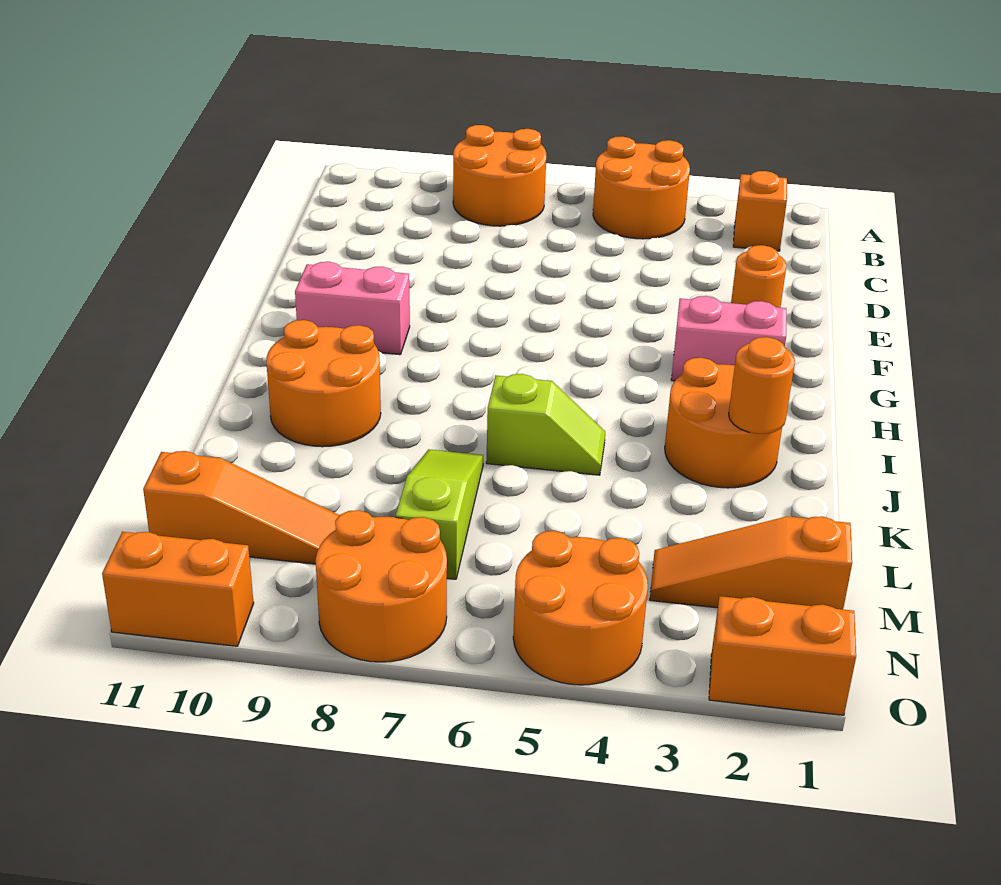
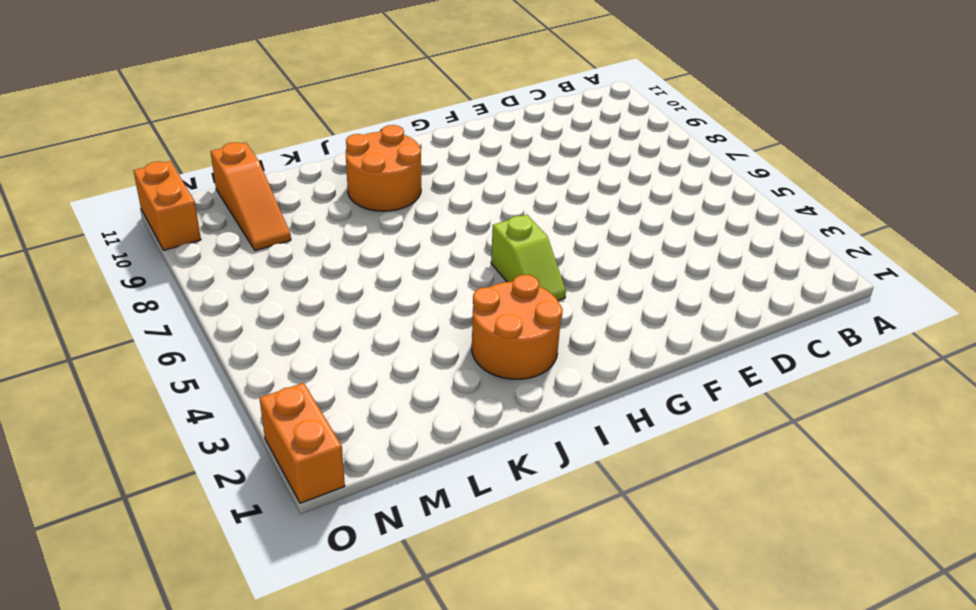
lime slope H4:H5 level 1 top 5 -> lime slope J5:J6 level 1 top 6
none -> orange round brick A4:B5 level 1
none -> orange round brick A7:B8 level 1
none -> orange brick B2 level 1

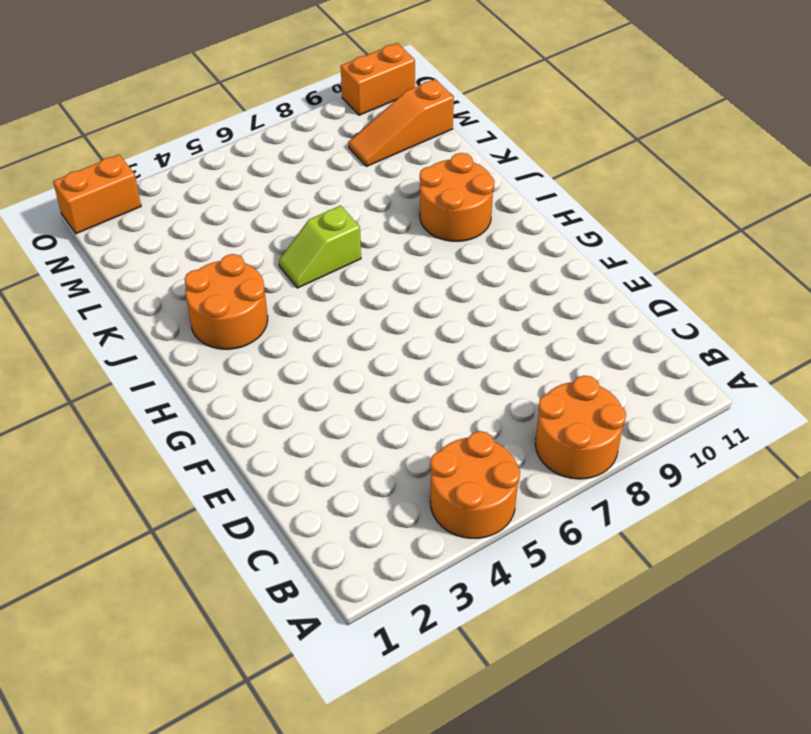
none -> orange brick B2 level 1
none -> orange round brick E2 level 1
none -> pink brick G2:G3 level 1

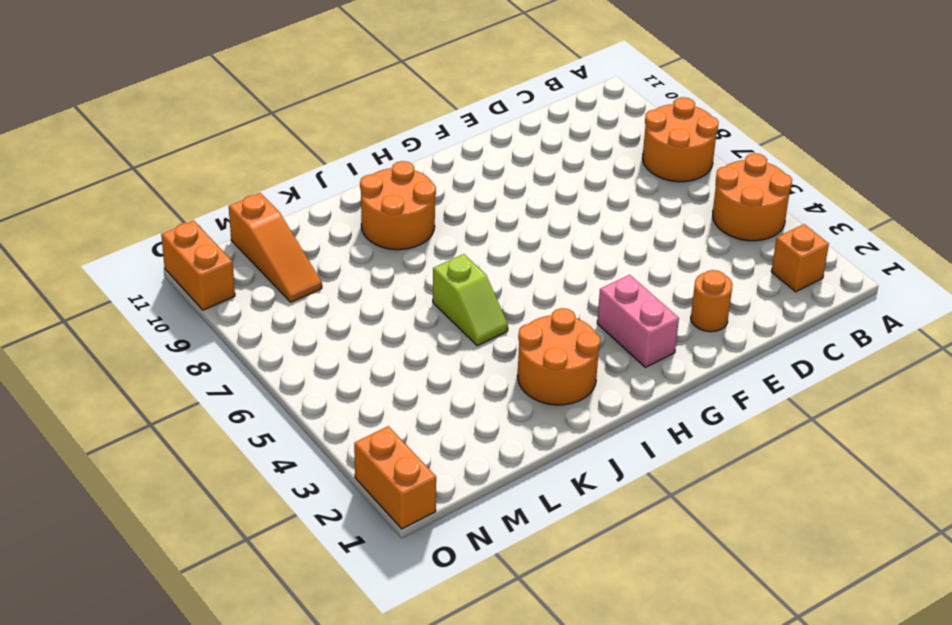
none -> pink brick G9:G10 level 1
none -> lime slope K7:M7 level 1 top M
none -> orange slope M1:M3 level 1 top 1

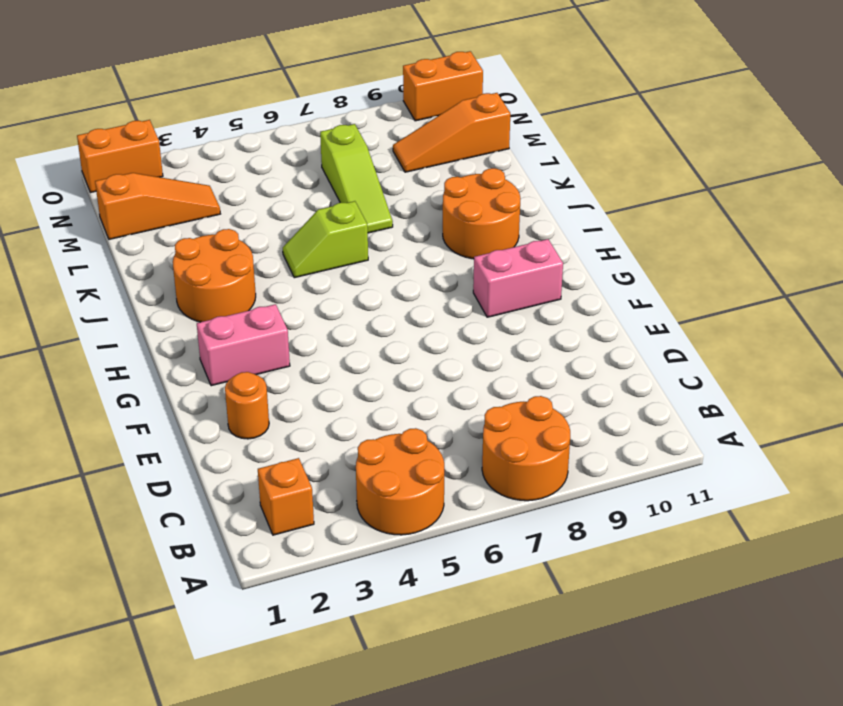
none -> orange round brick N4:O5 level 1
none -> orange round brick N7:O8 level 1
none -> orange round brick J2 level 2

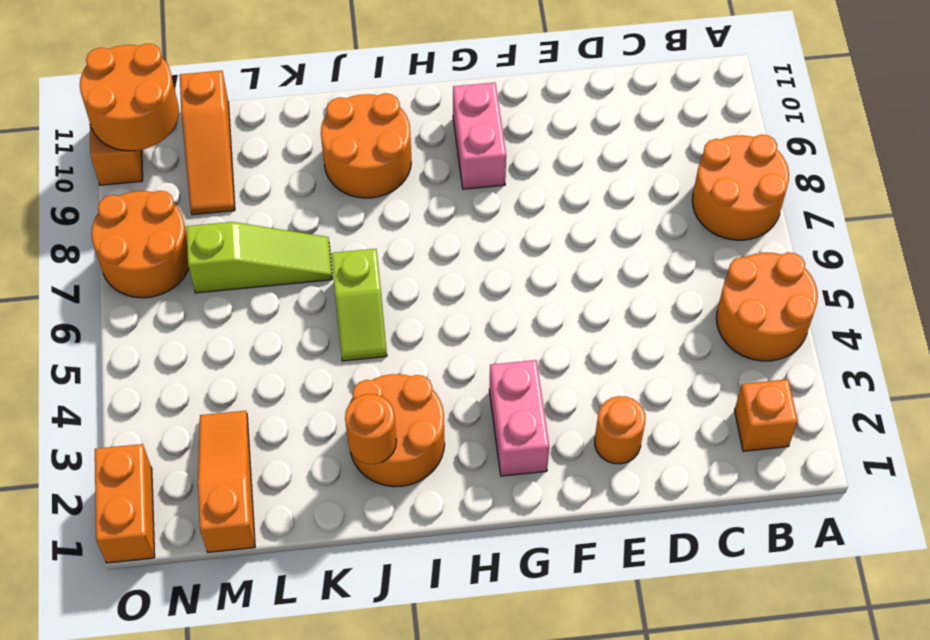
orange round brick N10:O11 level 2 -> orange round brick N4:O5 level 1

